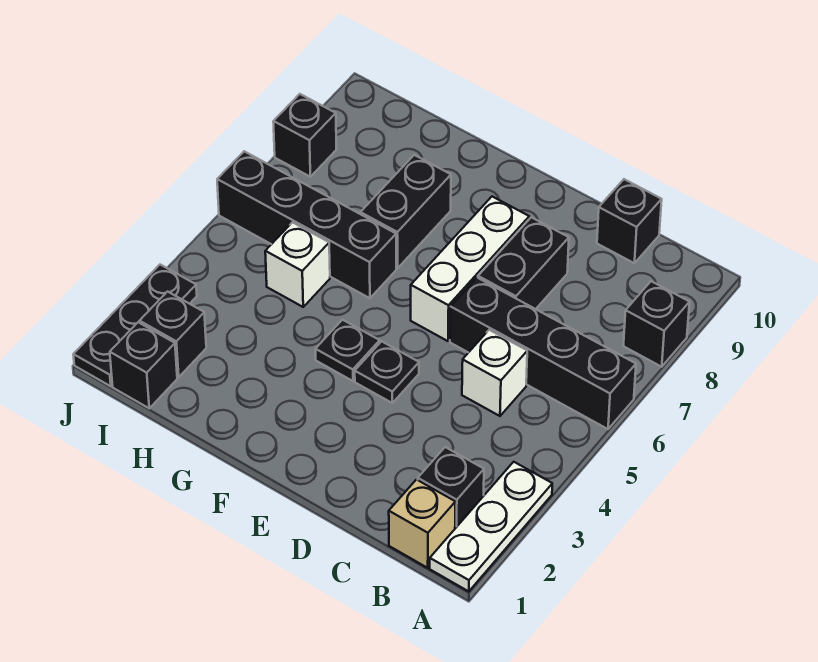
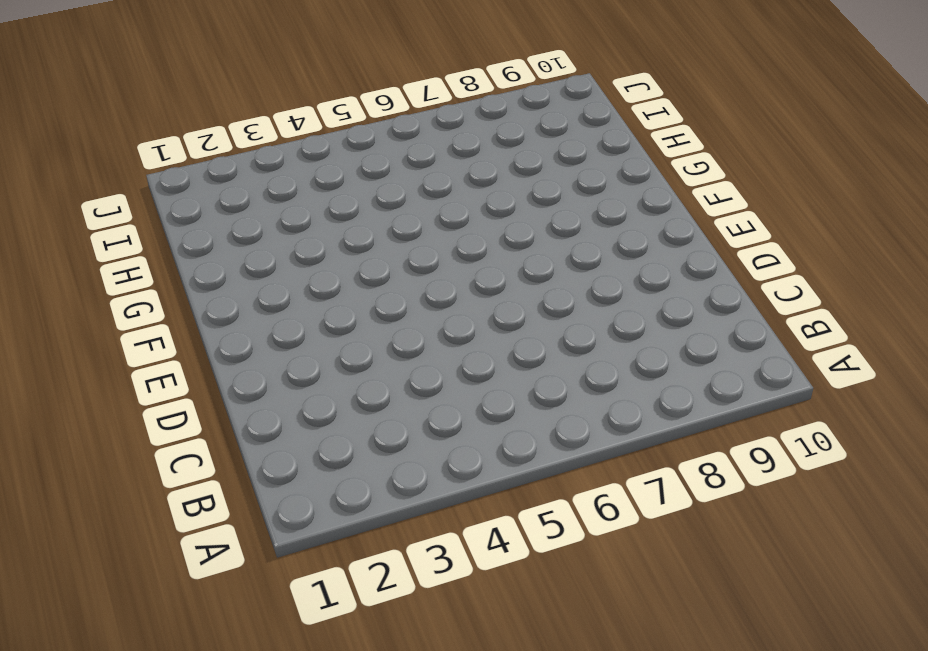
none -> white plate A1:A3 level 1
none -> black brick A6:D6 level 1
none -> black brick A8 level 1

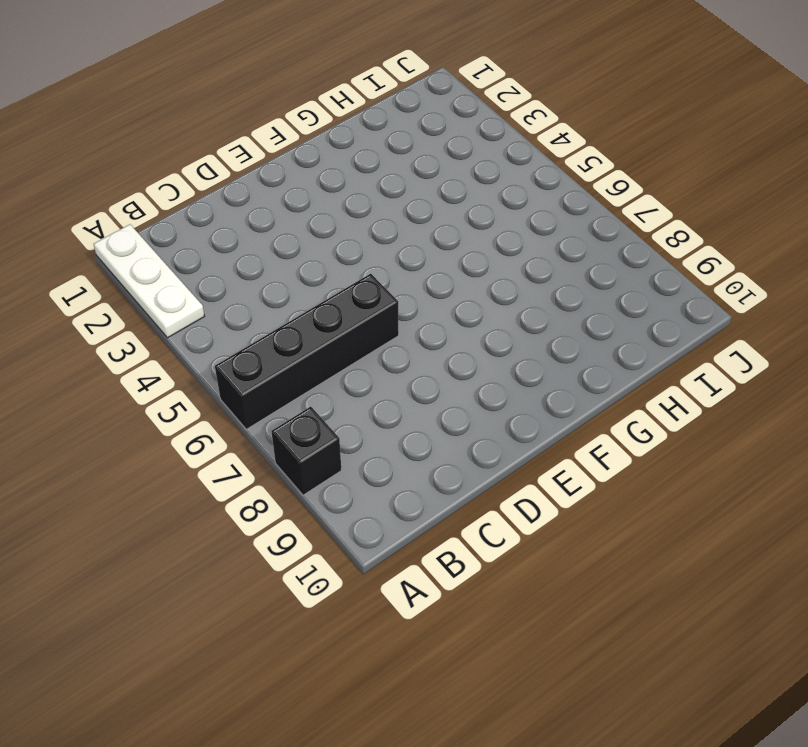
none -> tan brick B1 level 1
none -> black brick B2 level 1
none -> white brick C5 level 1

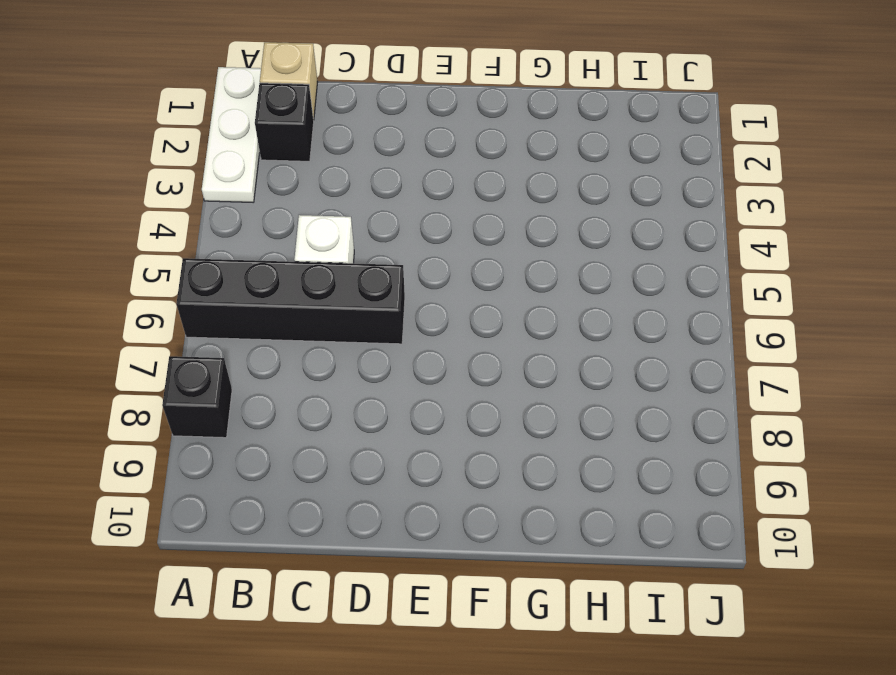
none -> black brick C10 level 1
none -> black brick D7:D8 level 1
none -> black plate E4 level 1

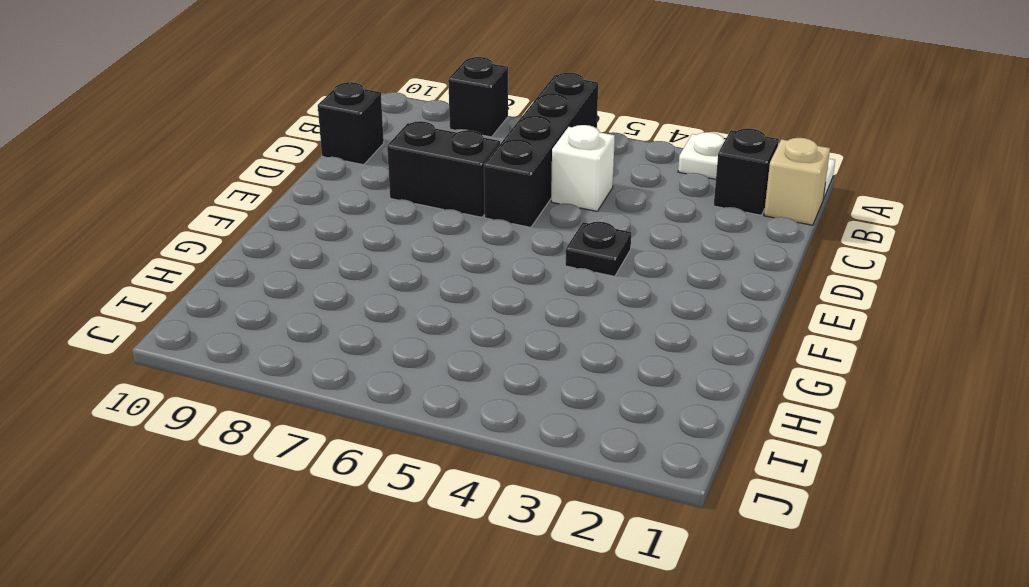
none -> white brick E6:E8 level 1
none -> black plate F4 level 1
none -> black brick G6:J6 level 1

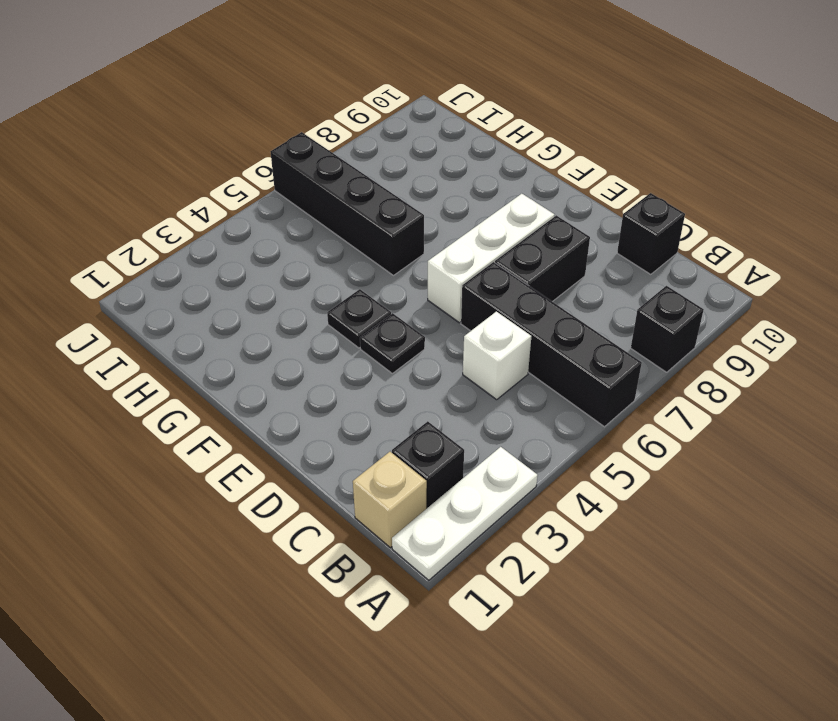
none -> black brick G7:G8 level 1
none -> white brick H5 level 1
none -> black brick I1 level 1

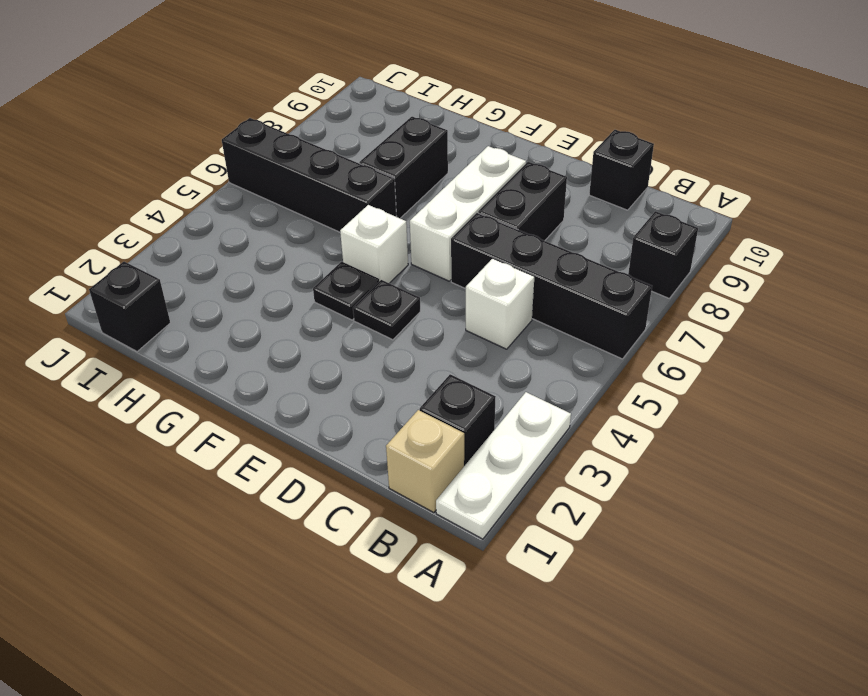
white brick F5 level 1 -> white brick H5 level 1
none -> black brick I2 level 1
none -> black plate J1:J3 level 1
none -> black brick J8 level 1

